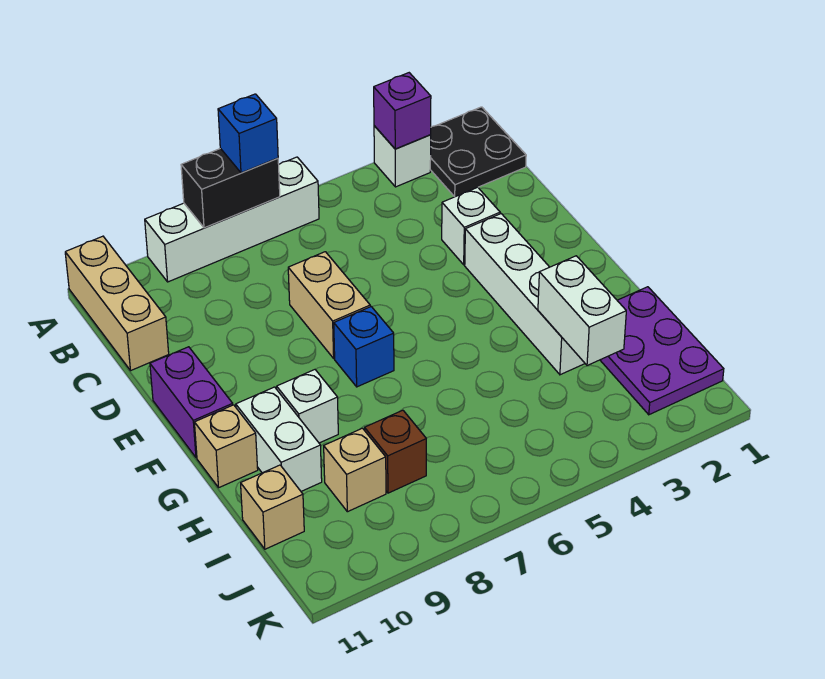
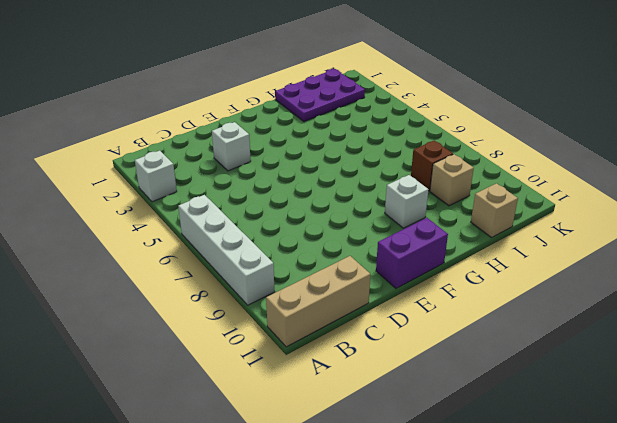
none -> black plate A1:B2 level 1
none -> tan brick D7:E7 level 1
none -> white brick E3:H3 level 1

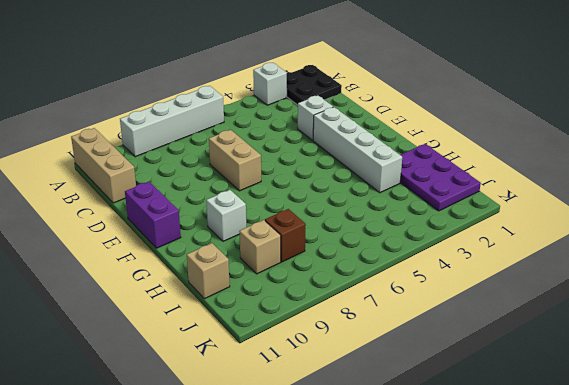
none -> blue brick F7 level 1
none -> white brick G10:H10 level 1
none -> tan brick G11 level 1

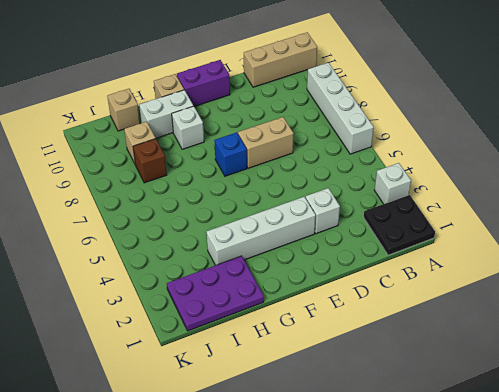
none -> purple brick A3 level 2
none -> black brick A7:A8 level 2
none -> white brick H3:I3 level 2

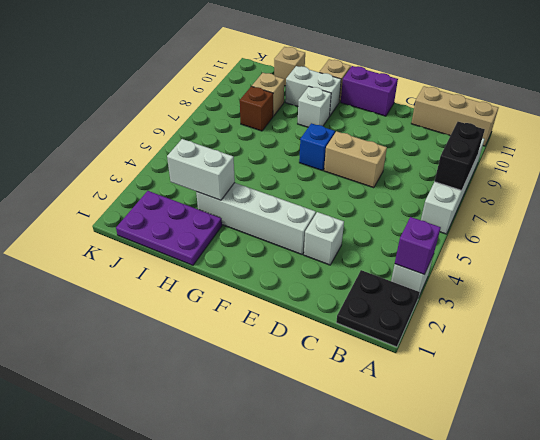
none -> blue brick A7 level 3

